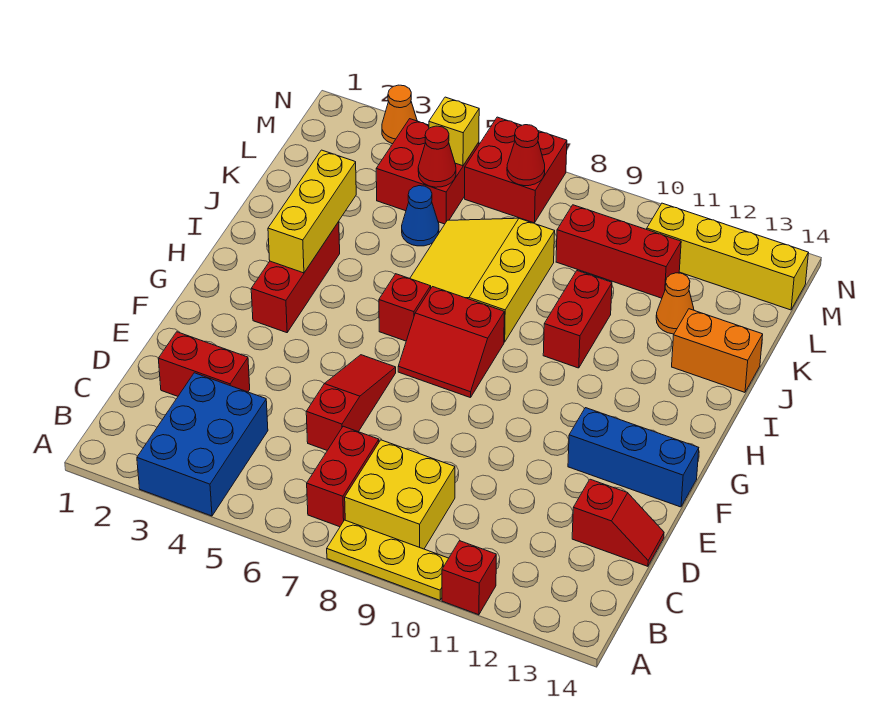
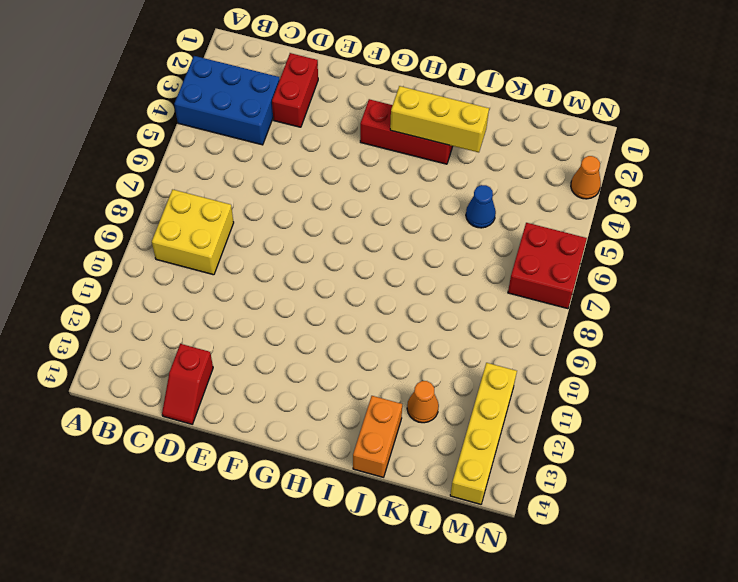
none -> yellow plate A8:A10 level 1
none -> red brick A11 level 1
none -> red brick B7:C7 level 1

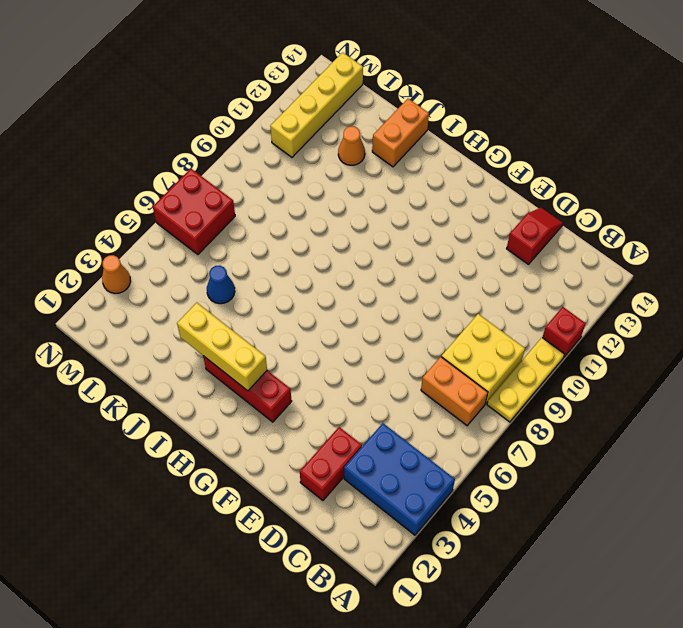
orange brick B7:C7 level 1 -> red brick B7:C7 level 1
none -> red slope D6:F6 level 1 top D
none -> blue brick F12:F14 level 1
none -> red slope G7:H8 level 1 top H

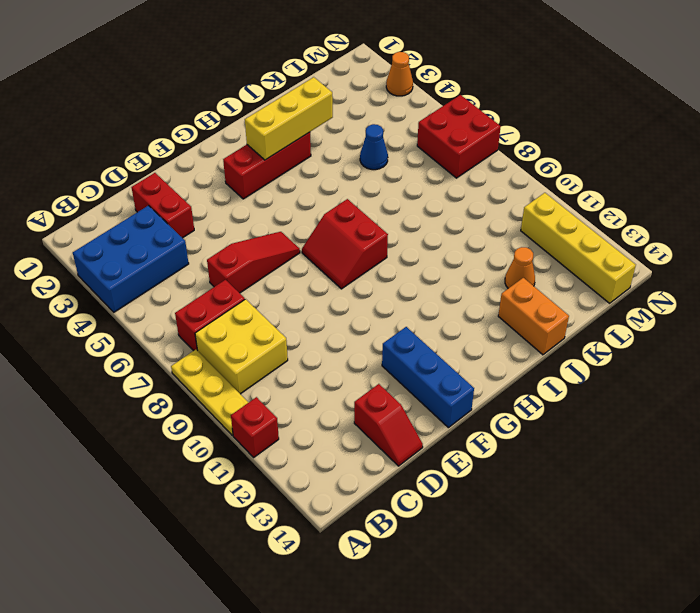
none -> red brick H6 level 1
none -> yellow slope I6:K8 level 1 top 8
none -> red brick I10:J10 level 1

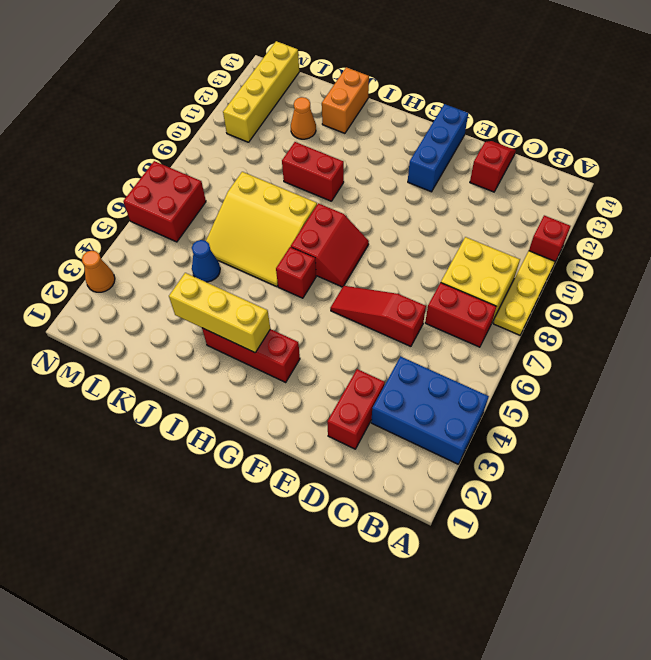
none -> red brick L4:M5 level 1
none -> red brick L9:L11 level 1
none -> red cone L5 level 2

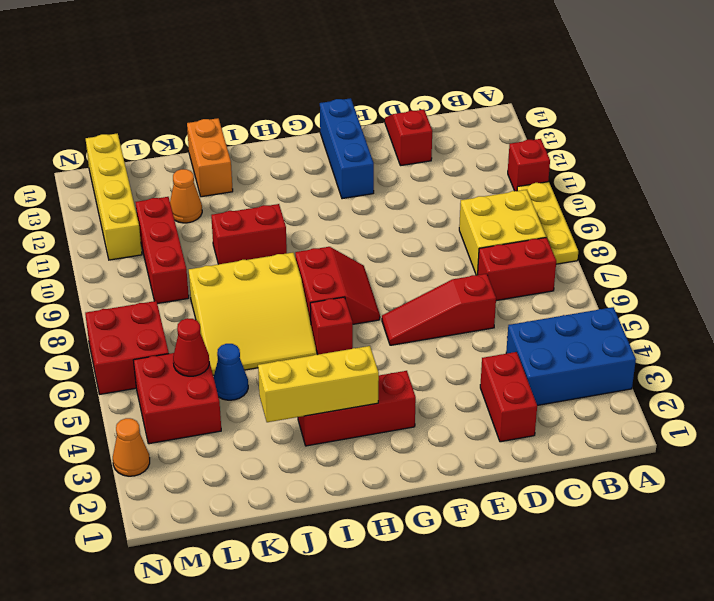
none -> yellow brick M5 level 2
none -> red cone M7 level 2

